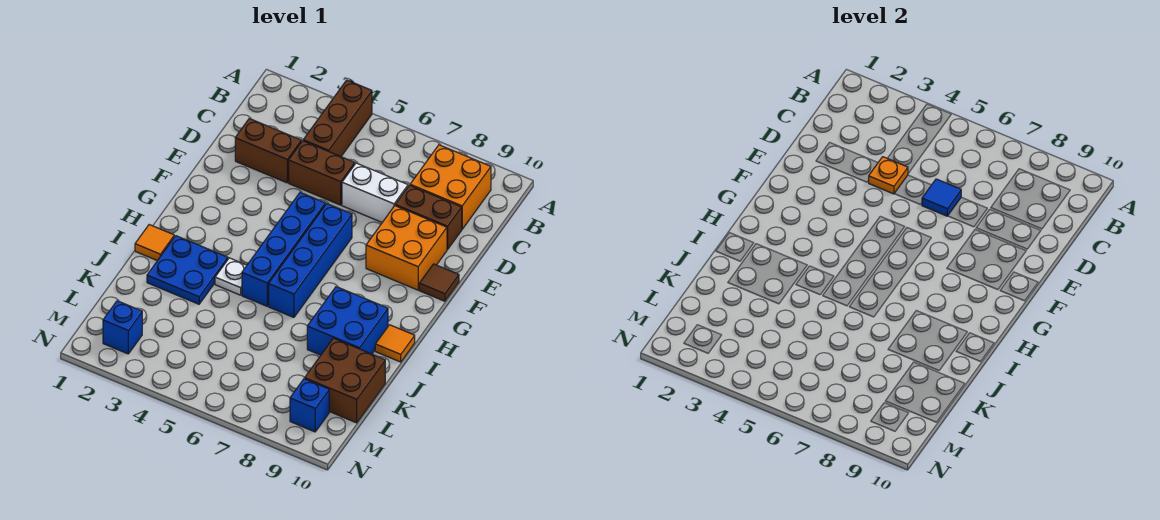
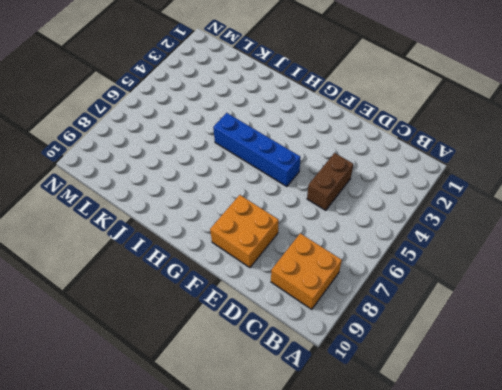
none -> brown brick A4:C4 level 1
none -> brown brick D2:D3 level 1
none -> white brick D6:D7 level 1

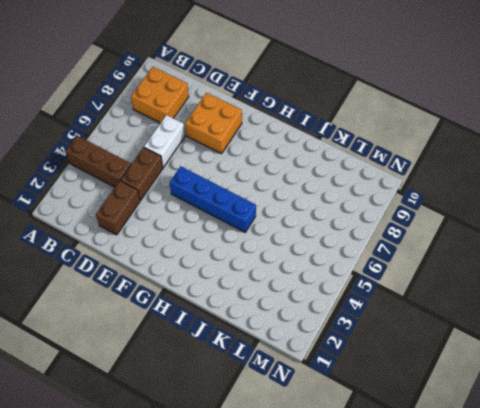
none -> brown brick D8:D9 level 1
none -> blue brick F6:I6 level 1
none -> brown tile F10 level 1

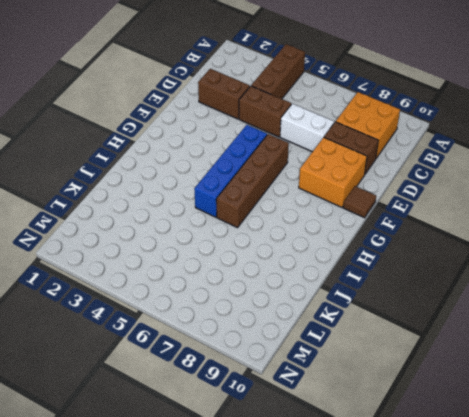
brown brick F6:I6 level 1 -> blue brick F6:I6 level 1
none -> orange tile I1 level 1
none -> blue plate I2:J3 level 1
none -> white plate I4 level 1

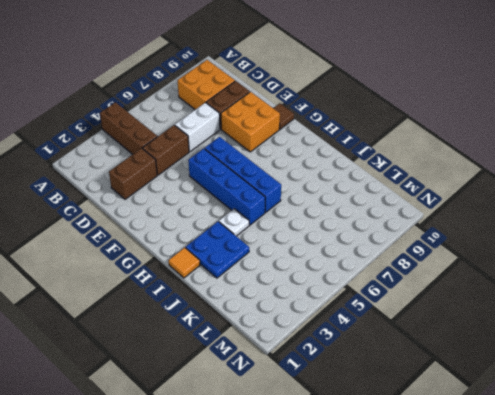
none -> blue brick I8:J9 level 1
none -> orange tile I10 level 1
none -> brown brick K9:L10 level 1

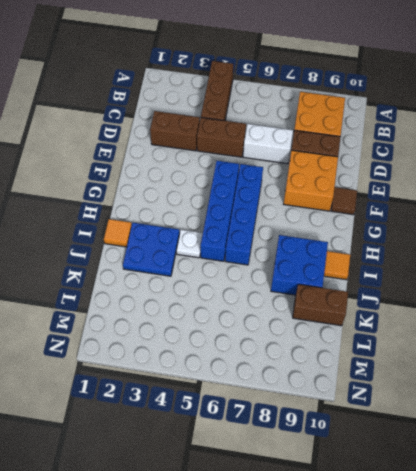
brown brick K9:K10 level 1 -> brown brick K9:L10 level 1
none -> blue brick M2 level 1
none -> blue brick M9 level 1
none -> orange plate D4 level 2

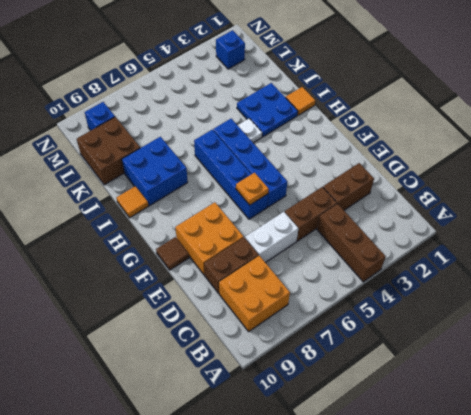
orange plate F6 level 2 -> orange plate D4 level 2
none -> blue tile D6 level 2

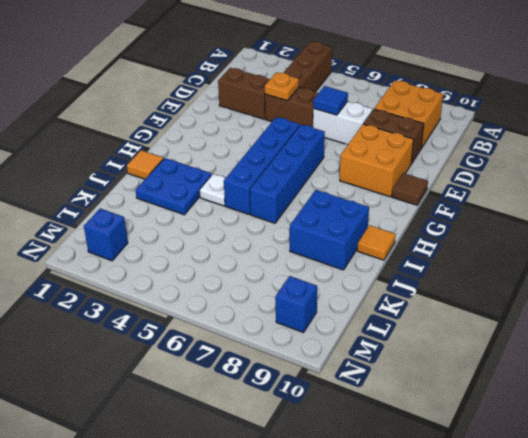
none -> brown brick K9:L10 level 1

